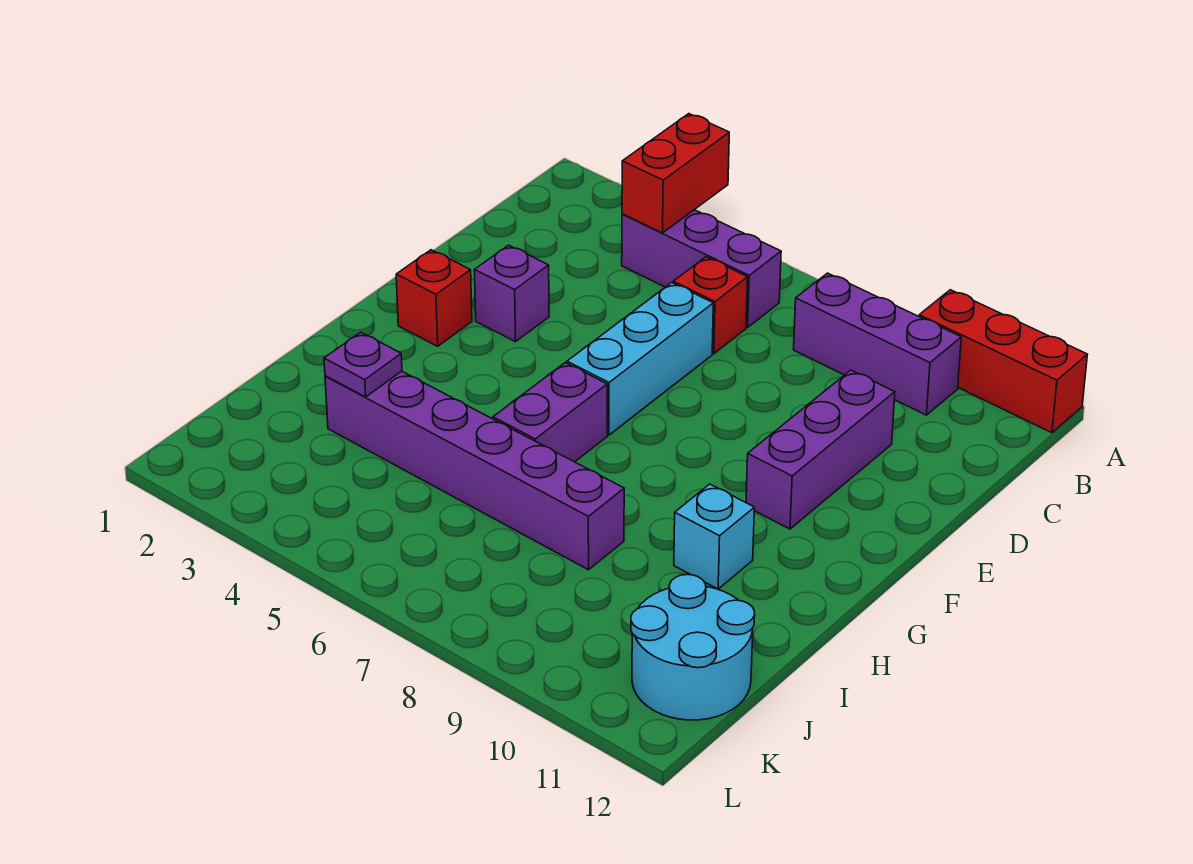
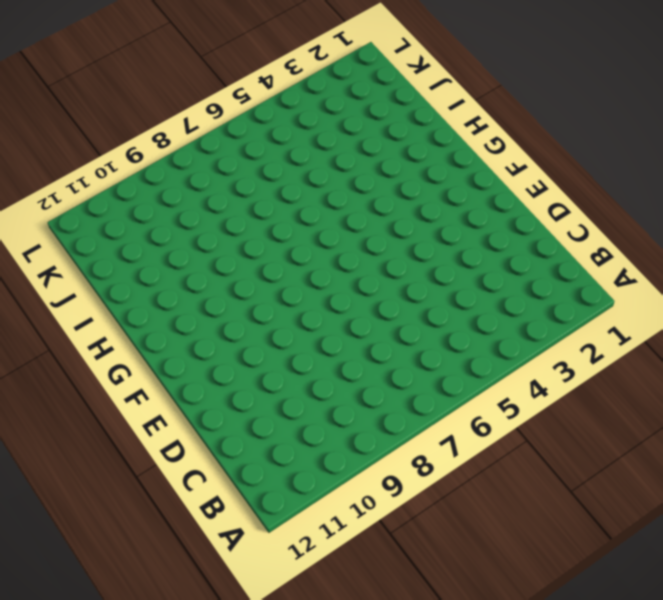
none -> red brick A10:A12 level 1
none -> purple brick B4:B6 level 1
none -> purple brick B8:B10 level 1

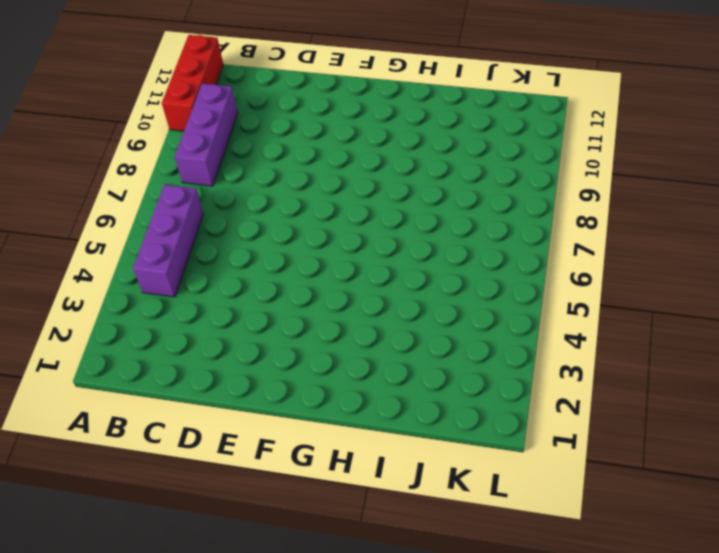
none -> red brick C6 level 1
none -> cyan brick D6:F6 level 1
none -> purple brick D10:F10 level 1

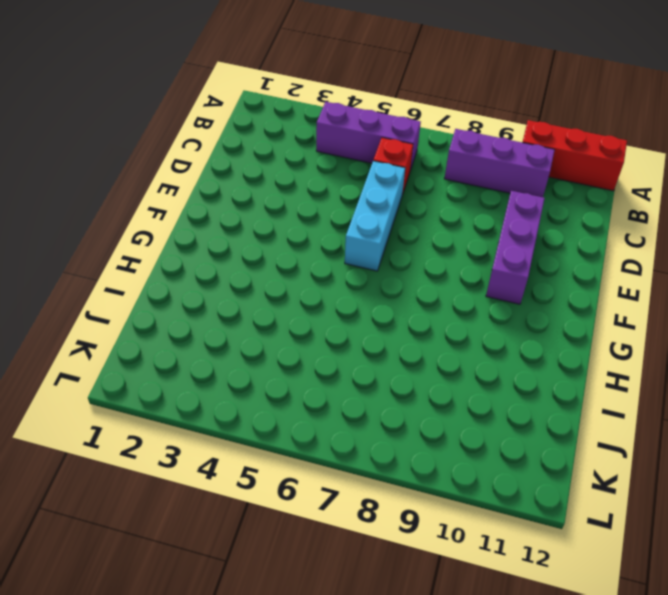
none -> purple brick E3 level 1
none -> red brick F2 level 1
none -> purple brick G6:H6 level 1

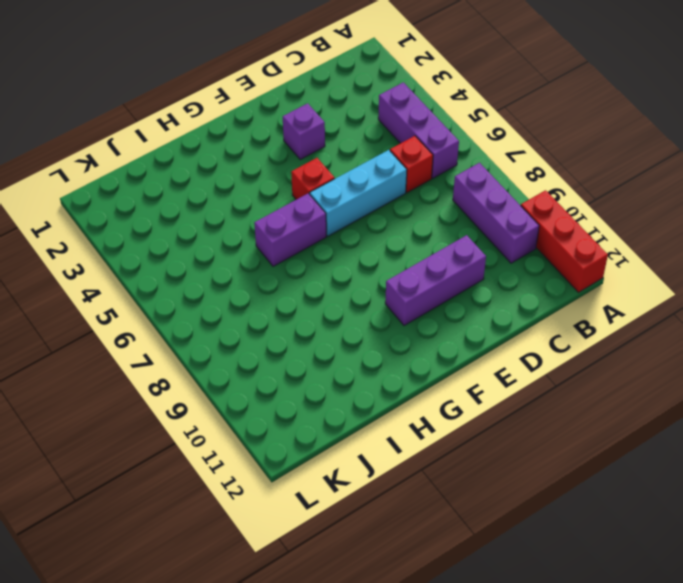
red brick F5 level 1 -> red brick F2 level 1
none -> cyan brick H10 level 1
none -> purple brick I3:I8 level 1
none -> cyan round brick J11:K12 level 1

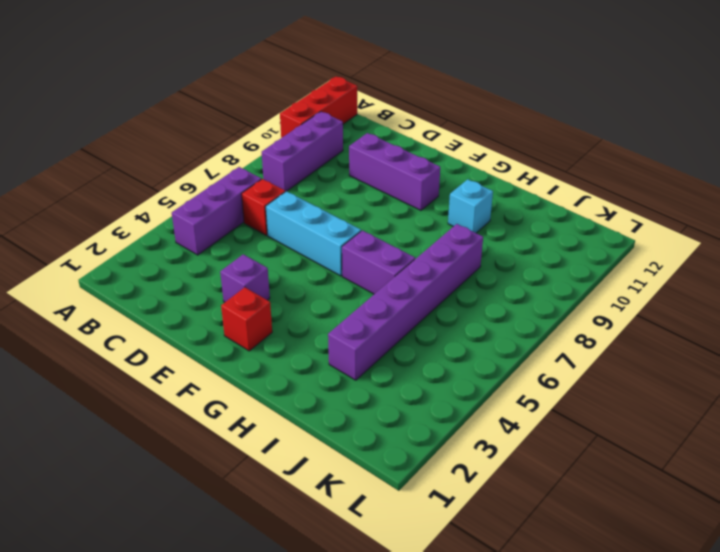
none -> cyan round brick J11:K12 level 1
none -> red brick A4:B4 level 2
none -> purple plate I3 level 2

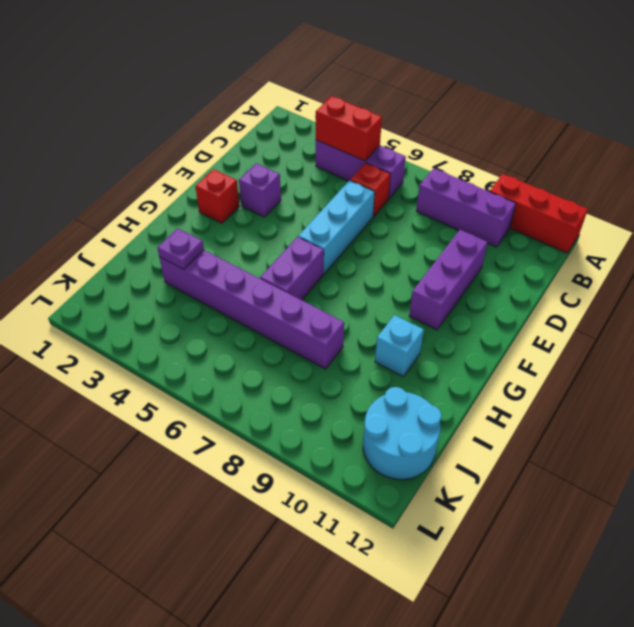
red brick B4:B5 level 2 -> red brick A4:B4 level 2

